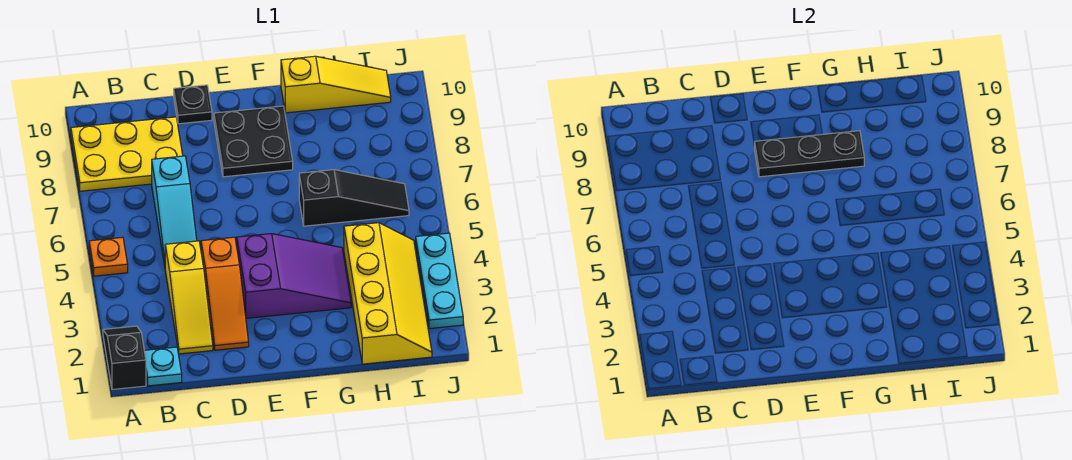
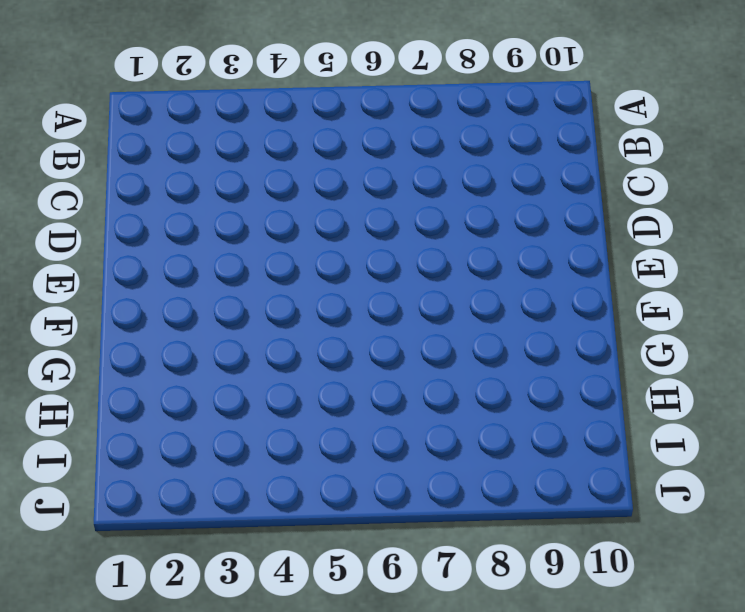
none -> black slope A1:A2 level 1 top 1
none -> orange plate A5 level 1
none -> yellow plate A8:C9 level 1

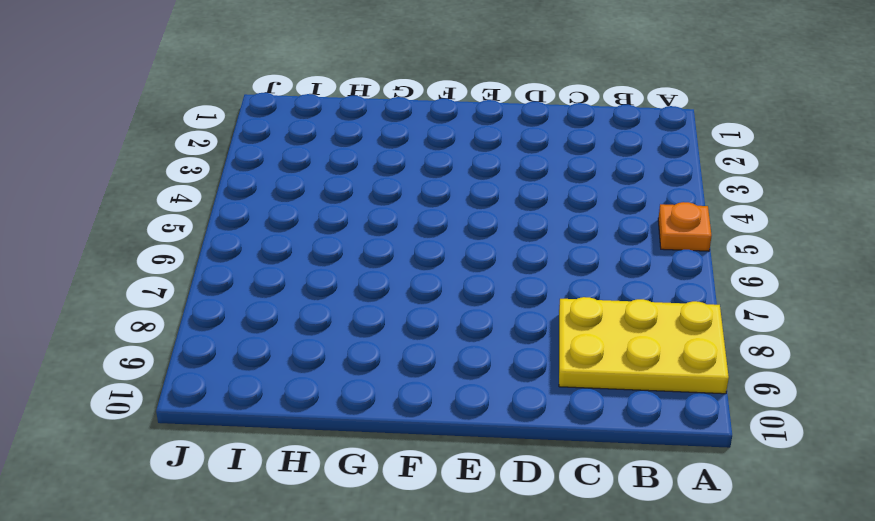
none -> black slope A1:A2 level 1 top 1
none -> cyan plate B1 level 1
none -> yellow slope C2:C4 level 1 top 4

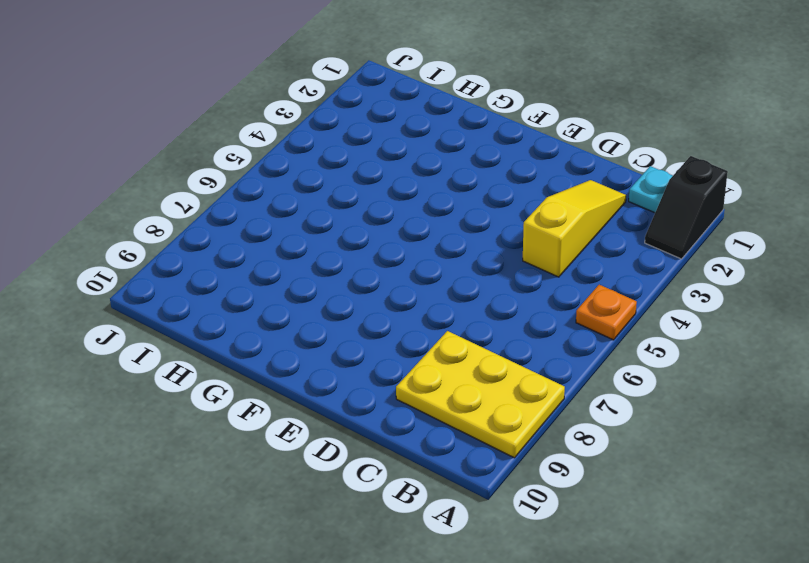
none -> cyan slope C5:C7 level 1 top 7
none -> orange slope D2:D4 level 1 top 4
none -> black plate D10 level 1

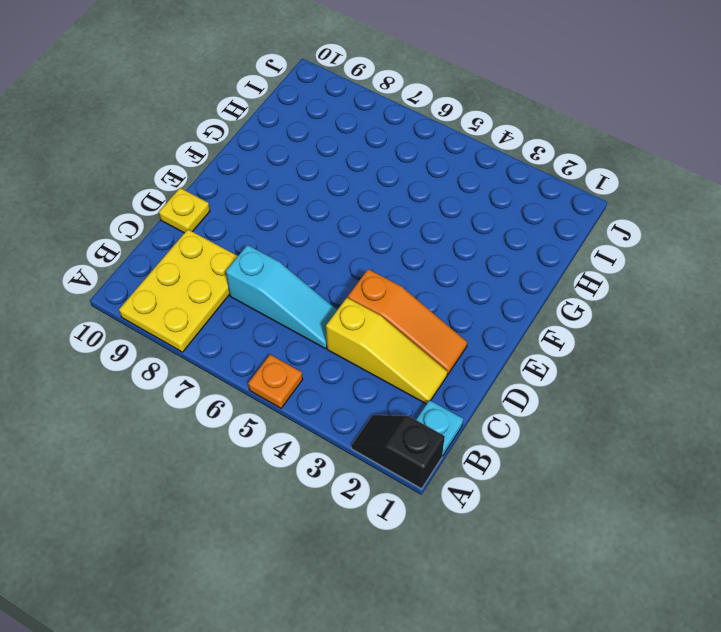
yellow plate D10 level 1 -> black plate D10 level 1
none -> purple slope E3:G4 level 1 top E
none -> black plate E8:F9 level 1
none -> black slope G6:I6 level 1 top G

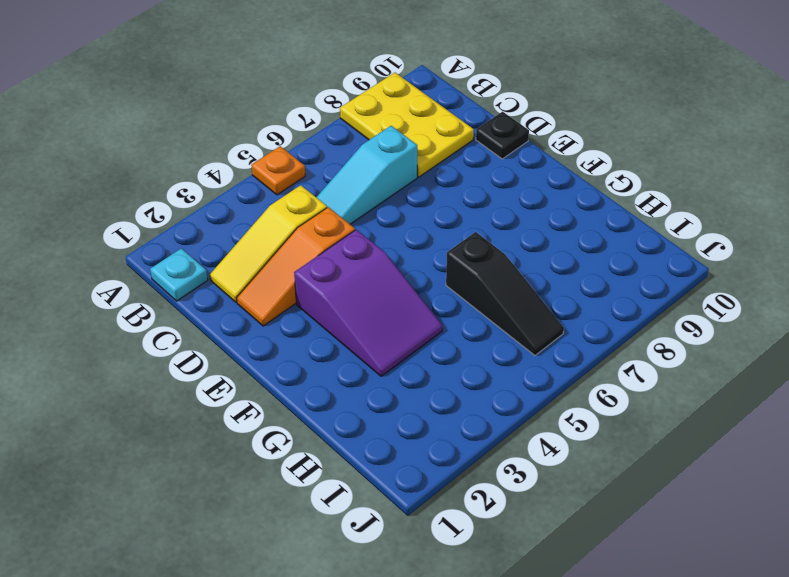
none -> black slope A1:A2 level 1 top 1
none -> black plate E8:F9 level 1
none -> yellow slope G10:I10 level 1 top G

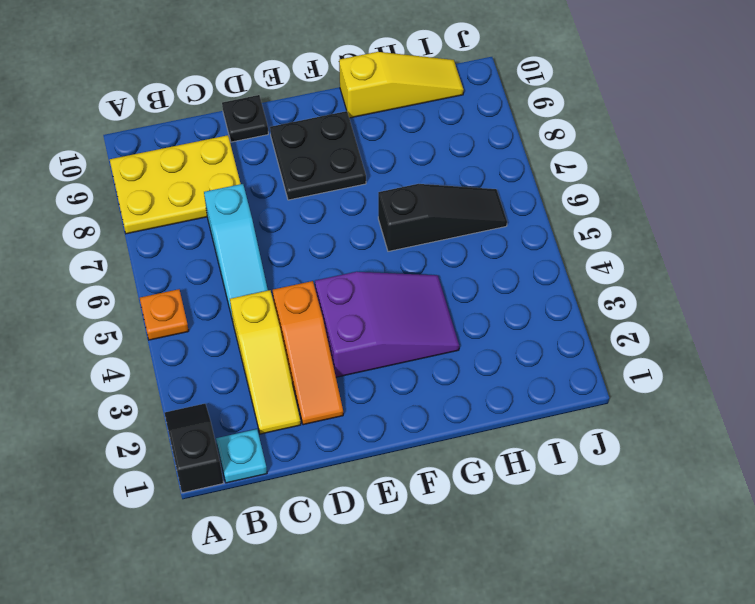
none -> yellow slope H1:I4 level 1 top H
none -> cyan plate J2:J4 level 1
none -> black plate E8:G8 level 2

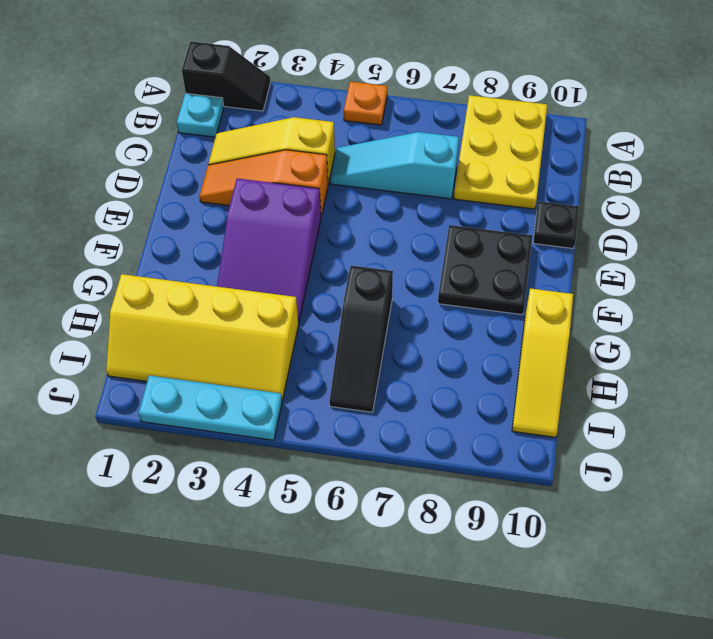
none -> black plate E8:G8 level 2

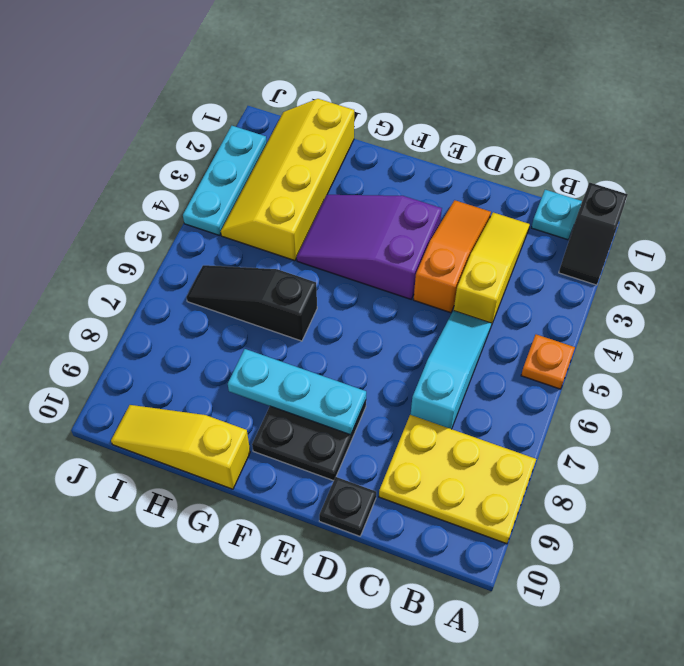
cyan plate E8:G8 level 2 -> black plate E8:G8 level 2

